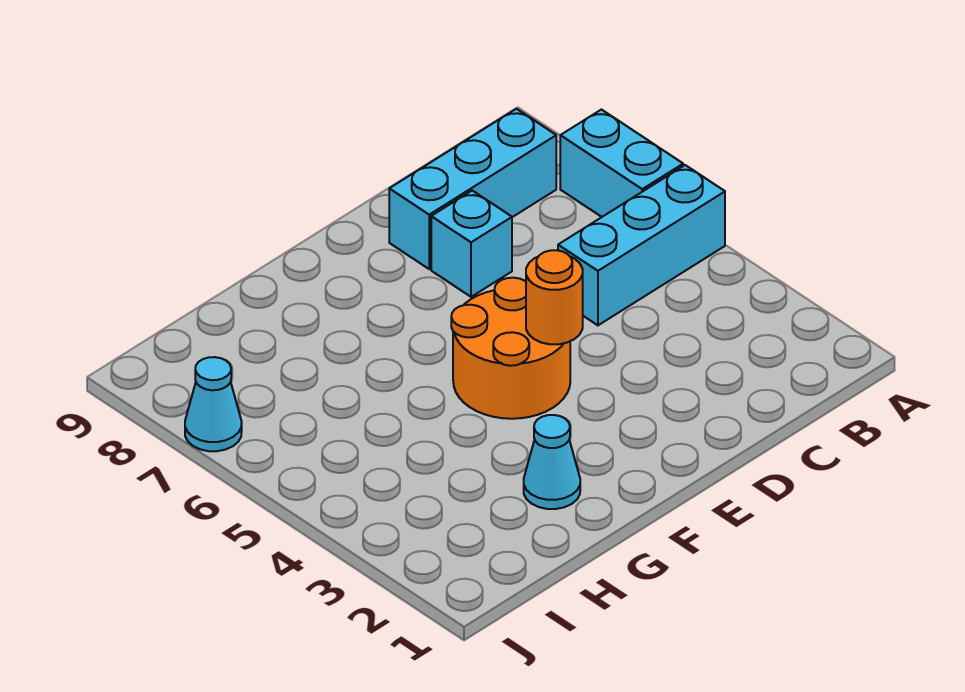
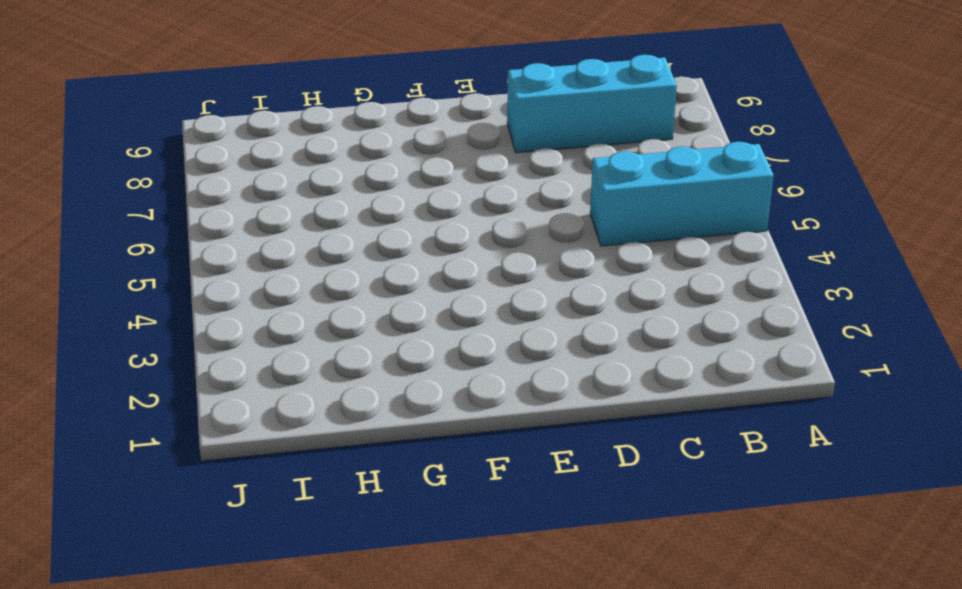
none -> cyan brick A6:A7 level 1
none -> cyan brick D7 level 1

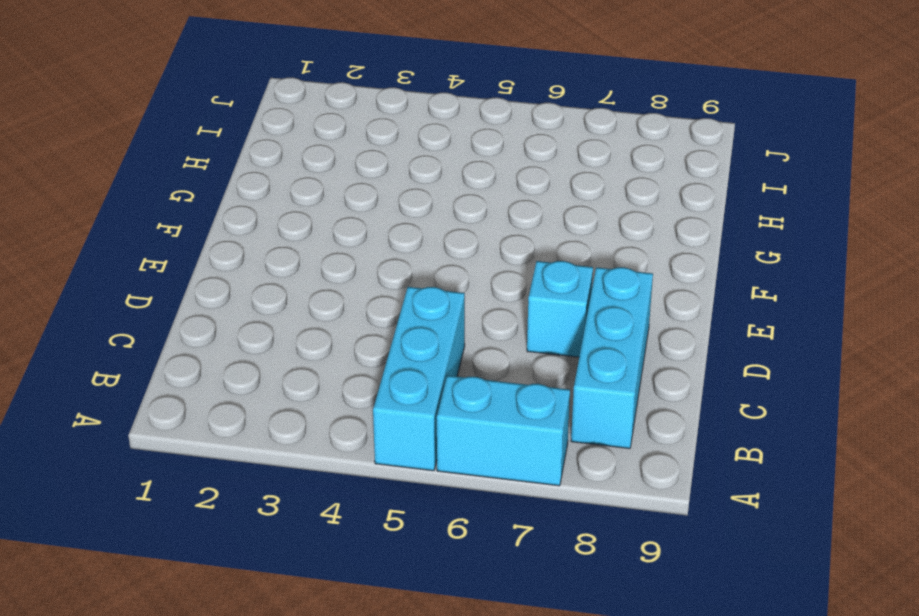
none -> orange round brick E4:F5 level 1
none -> cyan cone G2 level 1

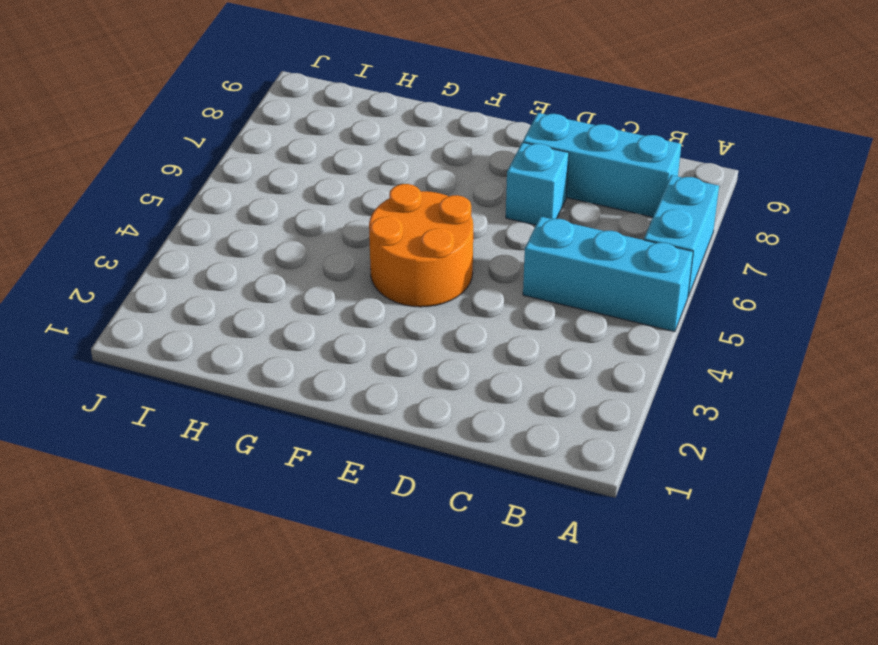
none -> cyan cone G2 level 1
none -> cyan cone J7 level 1

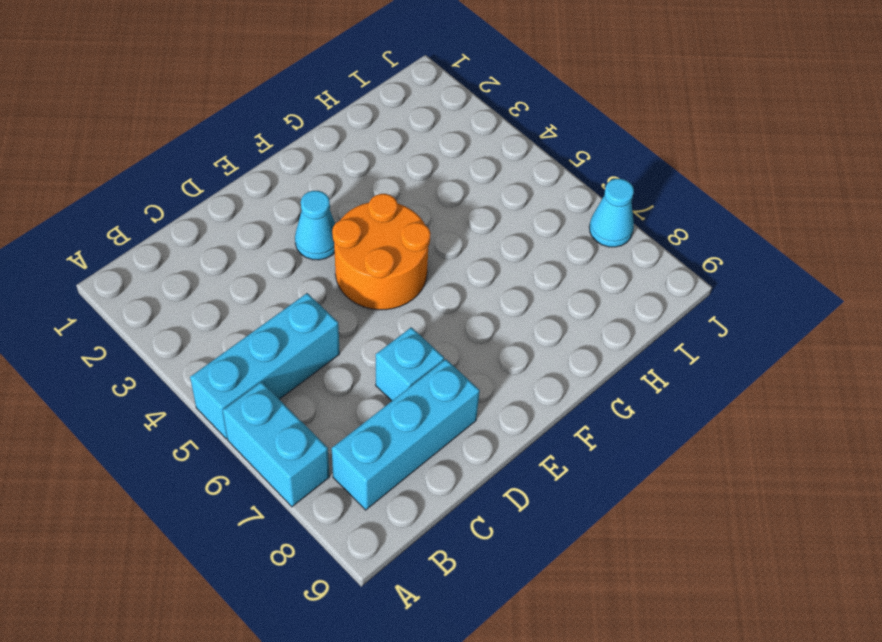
cyan cone E3 level 1 -> cyan cone G2 level 1
none -> orange round brick E4 level 2

